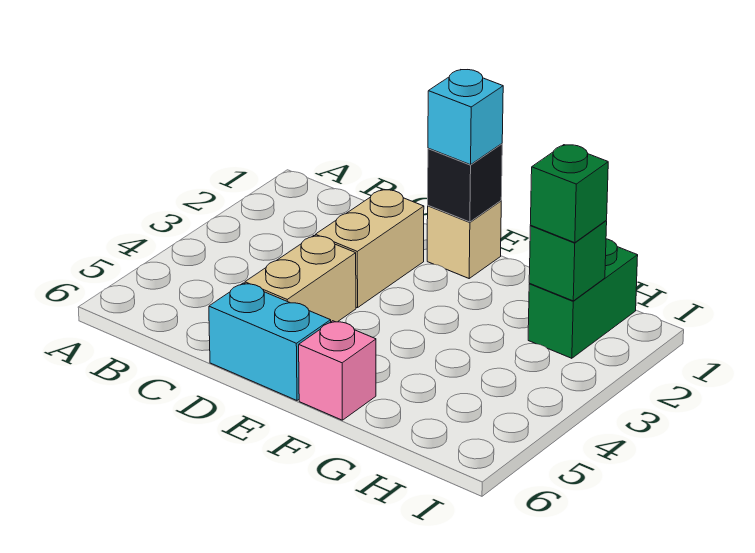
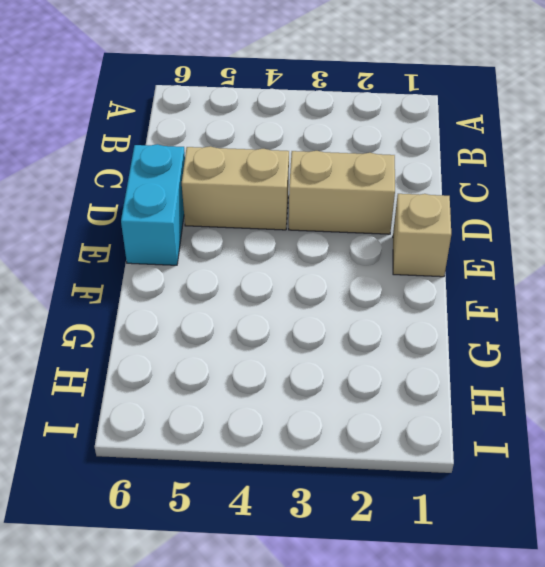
none -> pink brick F6 level 1
none -> green brick H1:H2 level 1

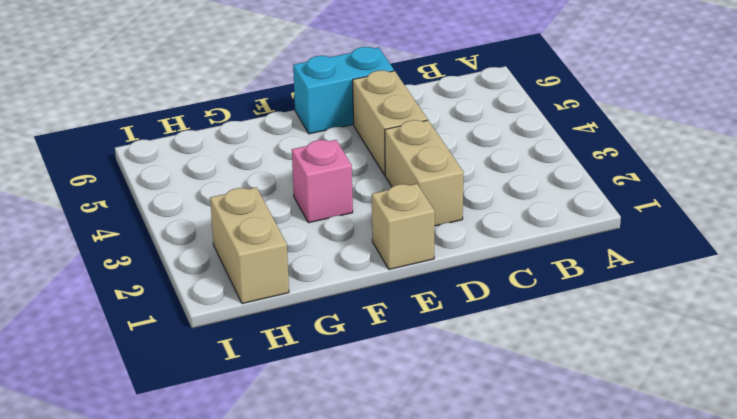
pink brick F3 level 1 -> pink brick F6 level 1
tan brick H1:H2 level 1 -> green brick H1:H2 level 1
none -> black brick E1 level 2
none -> green brick H2 level 2

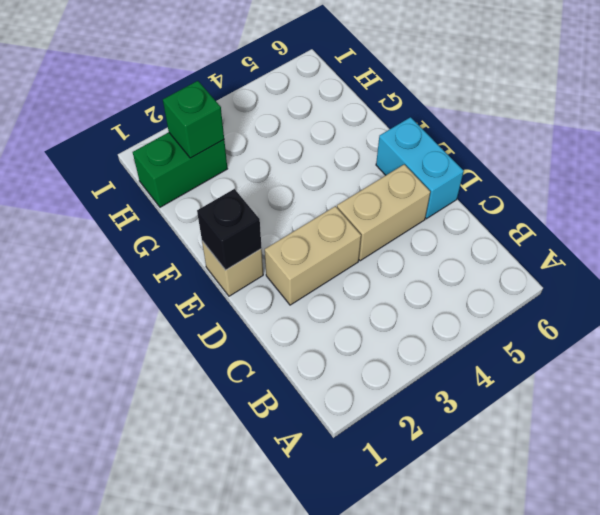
none -> pink brick F6 level 1
none -> cyan brick E1 level 3

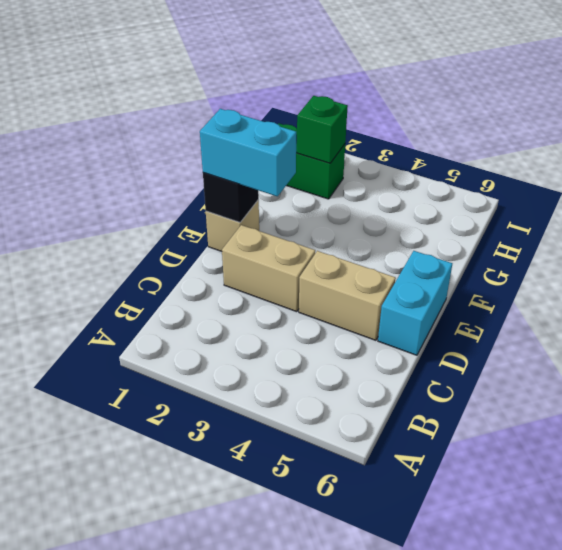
cyan brick E1:E2 level 3 -> cyan brick E1 level 3
none -> pink brick F6 level 1
none -> green brick H2 level 3

